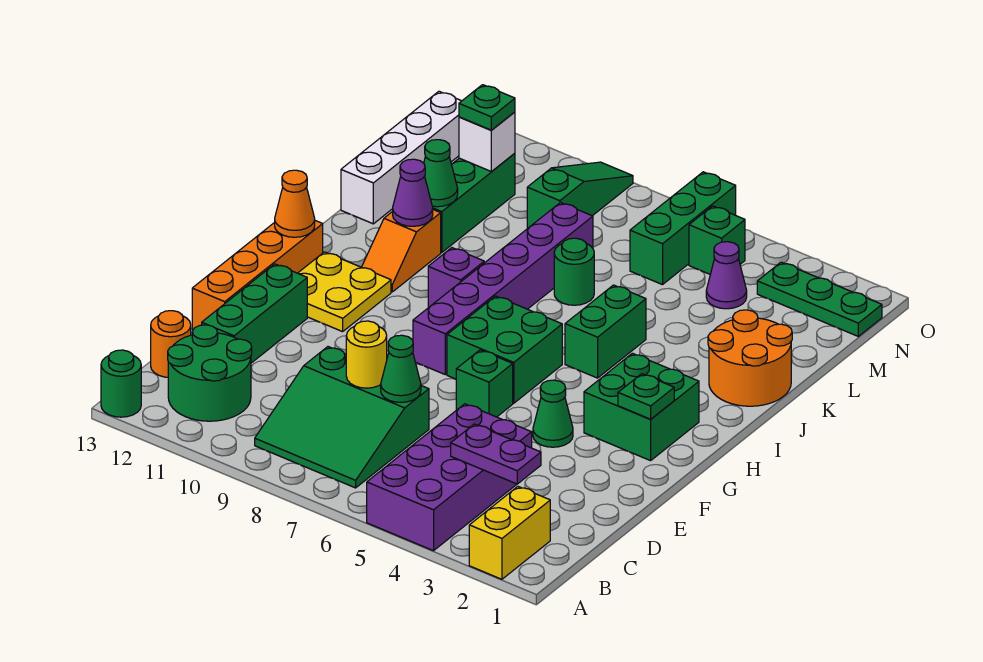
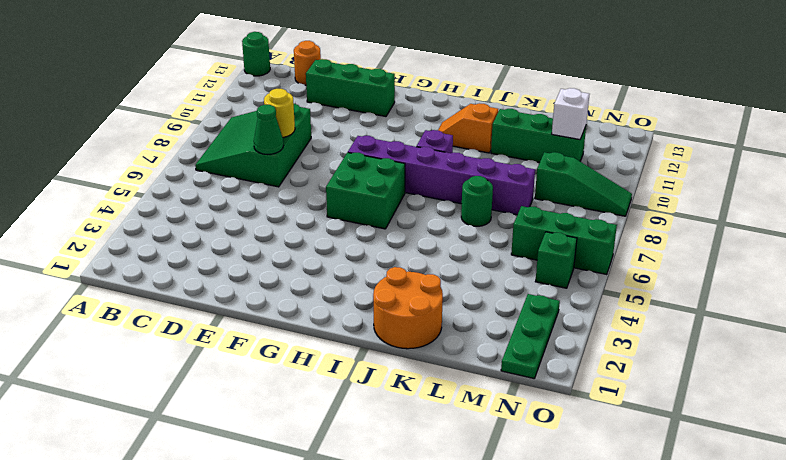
none -> yellow brick A2:B2 level 1
none -> purple brick A4:D5 level 1
none -> green round brick B11:C12 level 1
none -> orange brick E13:H13 level 1

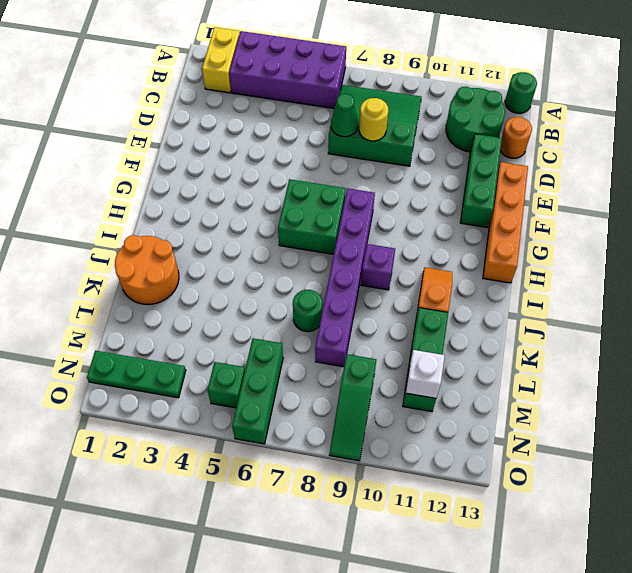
purple brick A3:B6 level 1 -> purple brick A4:D5 level 1
none -> green cone F4 level 1
none -> green brick F6 level 1
none -> green brick G2:H3 level 1
none -> yellow plate G11:H12 level 1

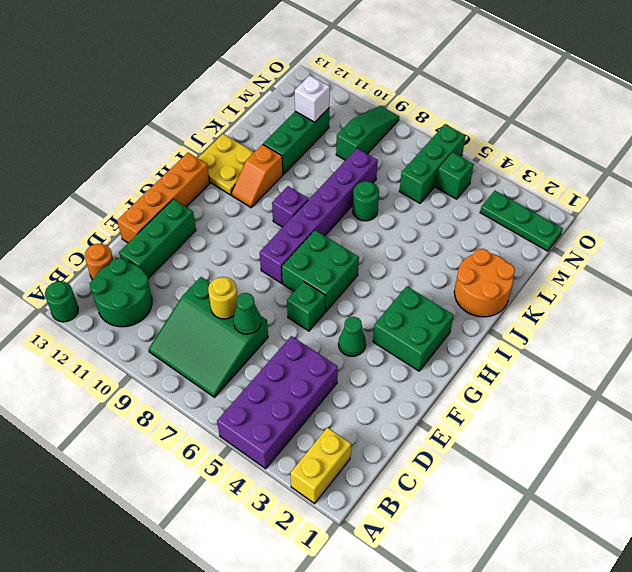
yellow plate I12:J13 level 1 -> yellow plate G11:H12 level 1
none -> green brick I5:J5 level 1
none -> white brick K13:N13 level 1
none -> purple cone M4 level 1
none -> purple plate C3:C4 level 2

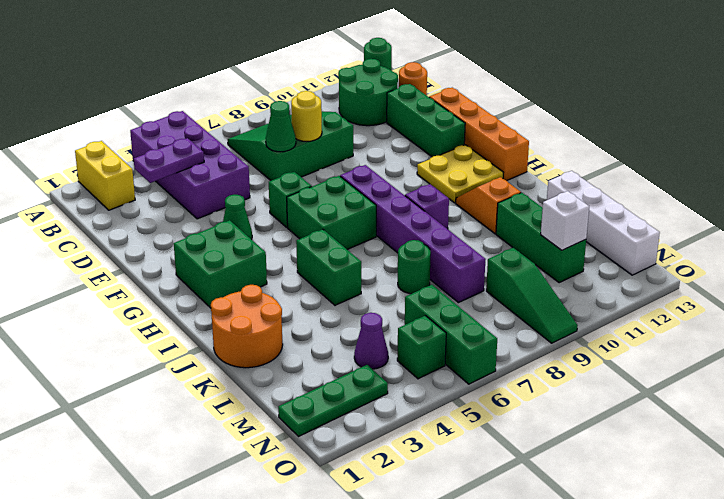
none -> green plate G2 level 2
none -> orange cone H13 level 2
none -> purple cone J11 level 2
none -> green cone K11 level 2

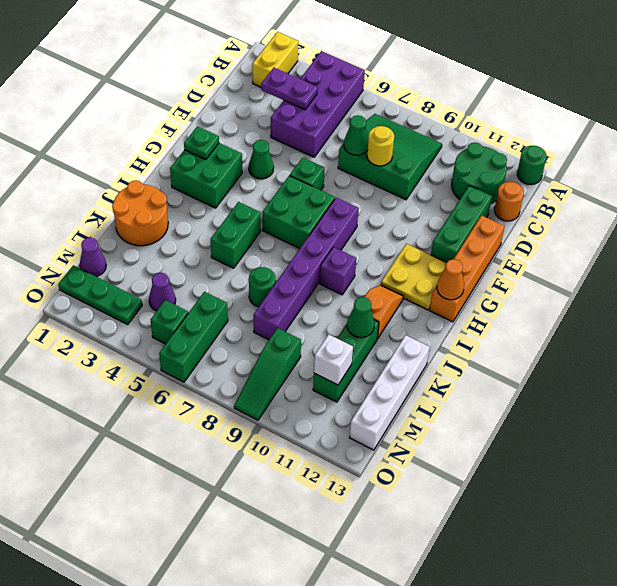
purple cone M1 level 1 -> purple cone J11 level 2
none -> green plate M11 level 3

